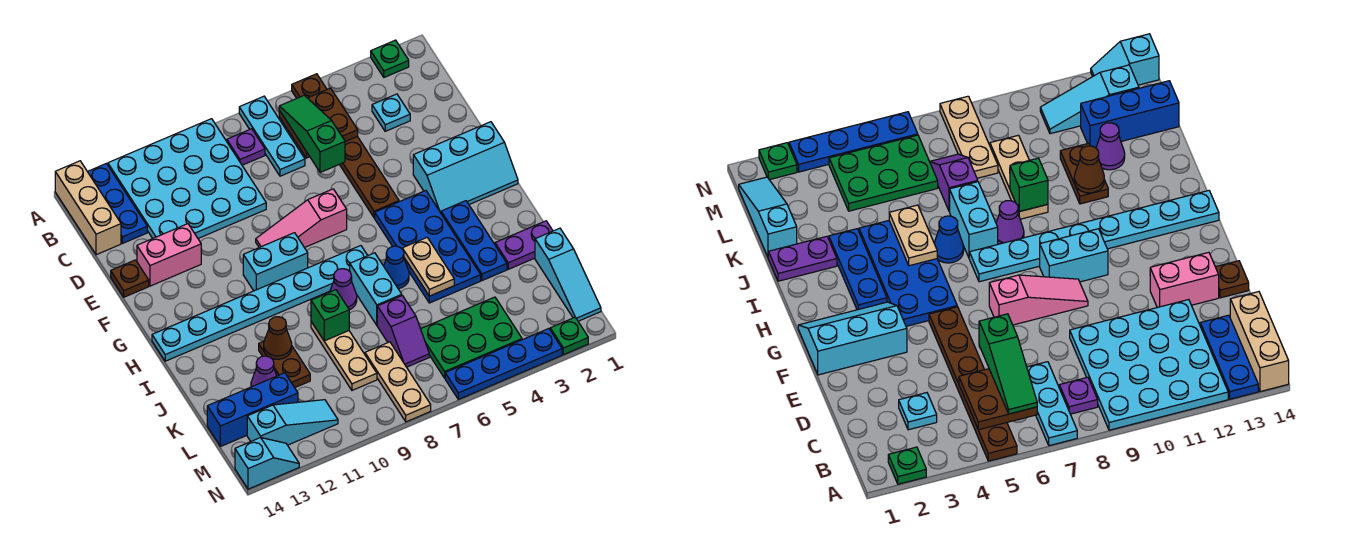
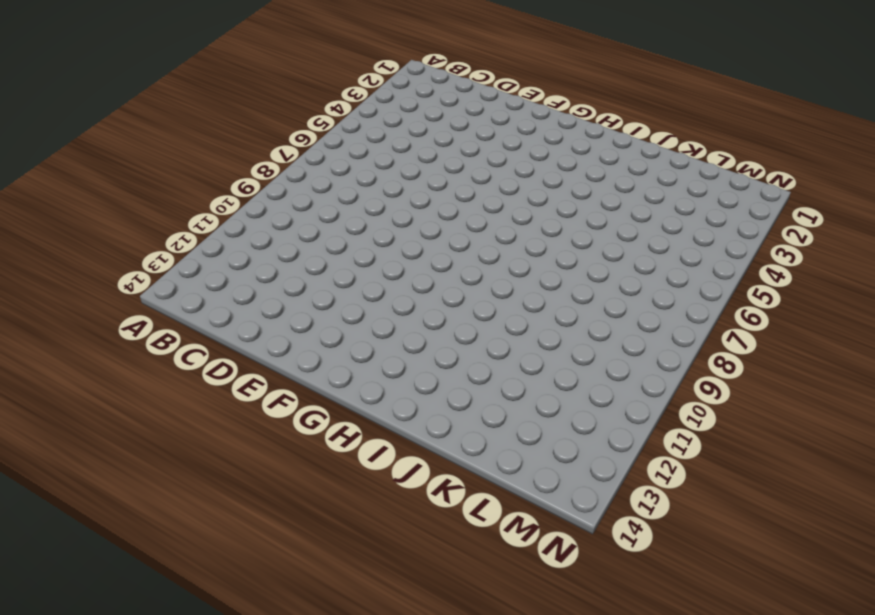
none -> green plate A2 level 1
none -> brown plate A5:F5 level 1
none -> cyan plate A7:C7 level 1
none -> cyan plate A9:D12 level 1

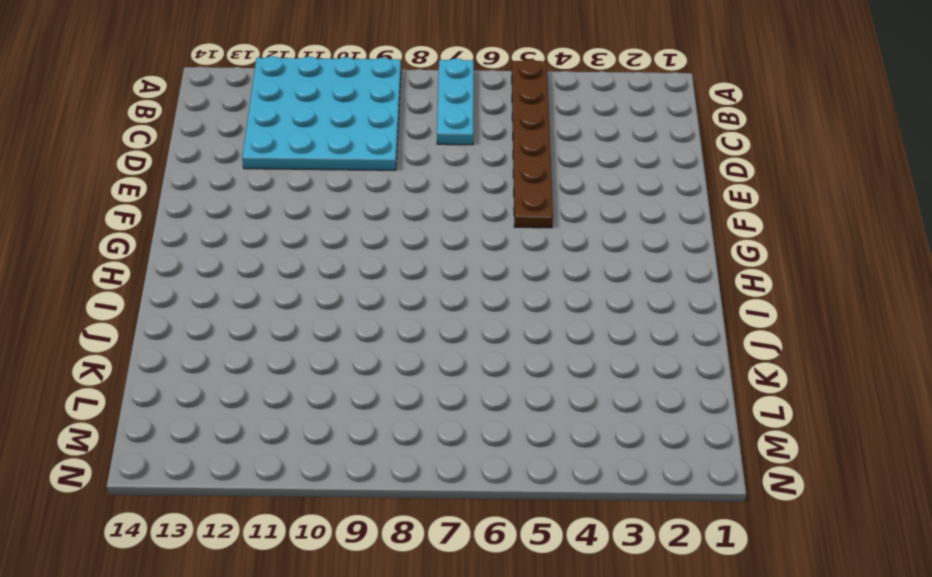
none -> green plate A2 level 1
none -> blue plate A13:C13 level 1
none -> tan brick A14:C14 level 1
none -> purple plate B8 level 1

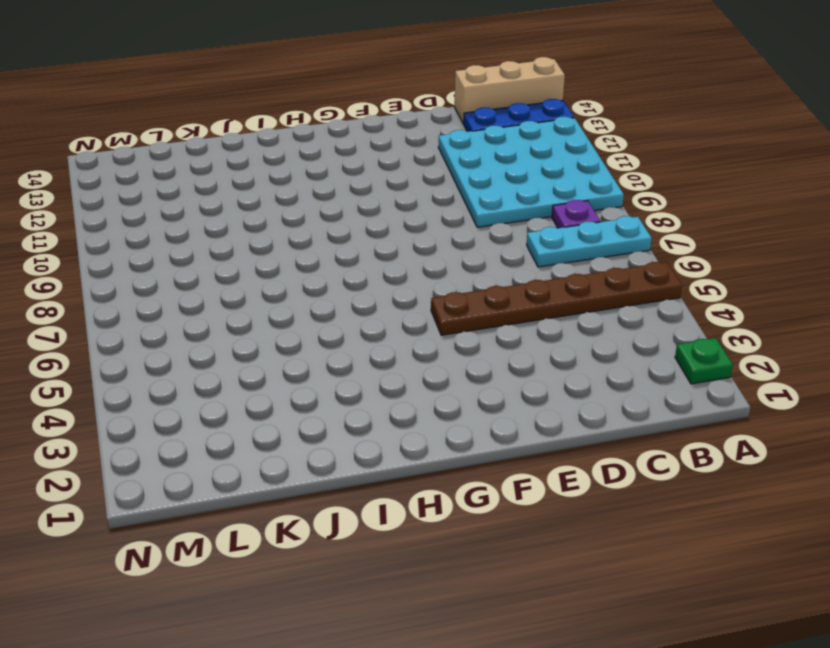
none -> cyan plate C3 level 1
none -> pink brick E12:E13 level 1
none -> brown plate E14 level 1
none -> cyan slope F1:G3 level 1 top F

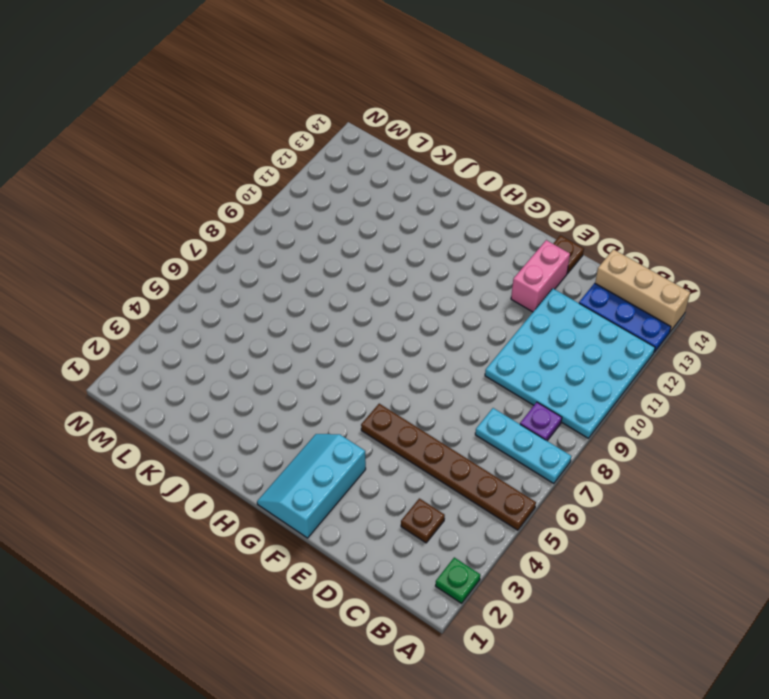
brown plate C3 level 1 -> cyan plate C3 level 1
none -> pink slope F7:F9 level 1 top 7
none -> blue plate G4:J5 level 1
none -> cyan brick G9:G10 level 1
none -> blue plate H3:J3 level 1

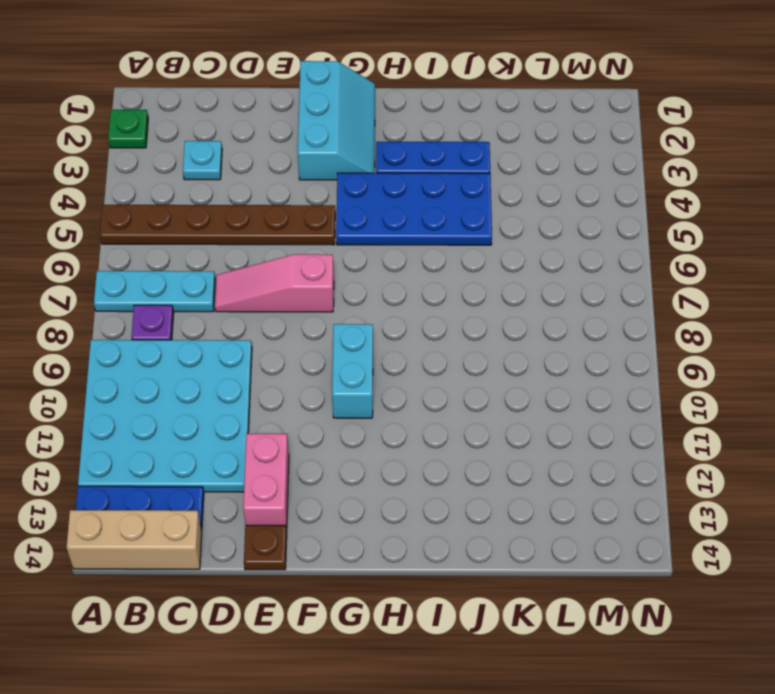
pink slope D7:F7 level 1 top F -> pink slope F7:F9 level 1 top 7
none -> cyan plate H7:H14 level 1
none -> blue cone I6 level 1
none -> cyan brick I7:J7 level 1
none -> purple cone I8 level 1

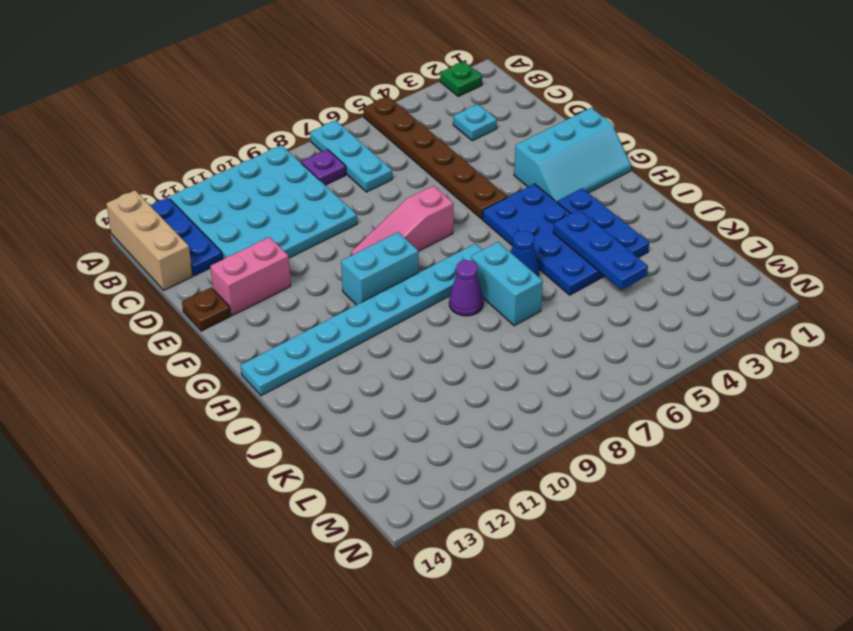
blue plate I4:K4 level 2 -> none
none -> purple plate J1:J2 level 1
none -> tan plate J9:L9 level 1
none -> brown plate J11:K11 level 1
none -> cyan slope K1:M1 level 1 top K

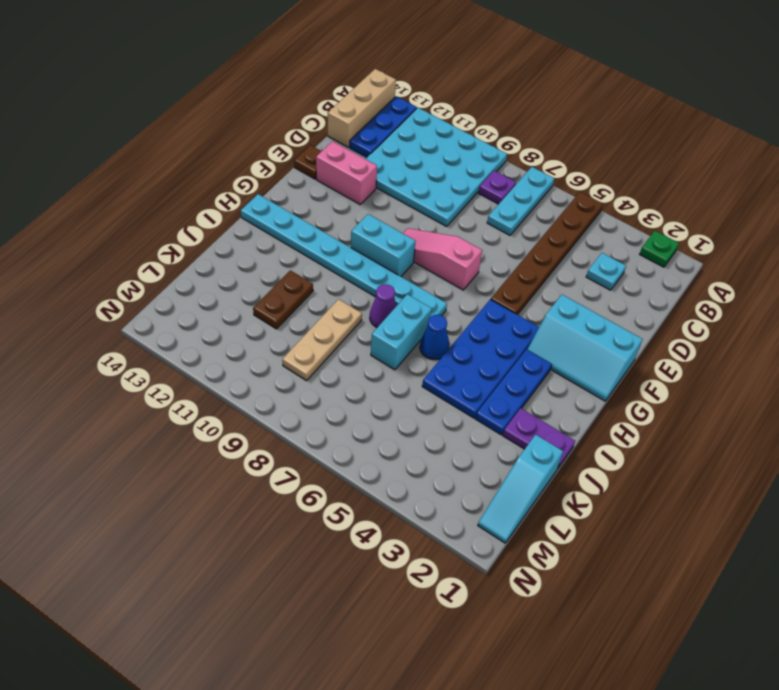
none -> purple slope K7:L7 level 1 top K
none -> purple cone K12 level 1
none -> green plate L4:M6 level 1
none -> tan plate L8:N8 level 1

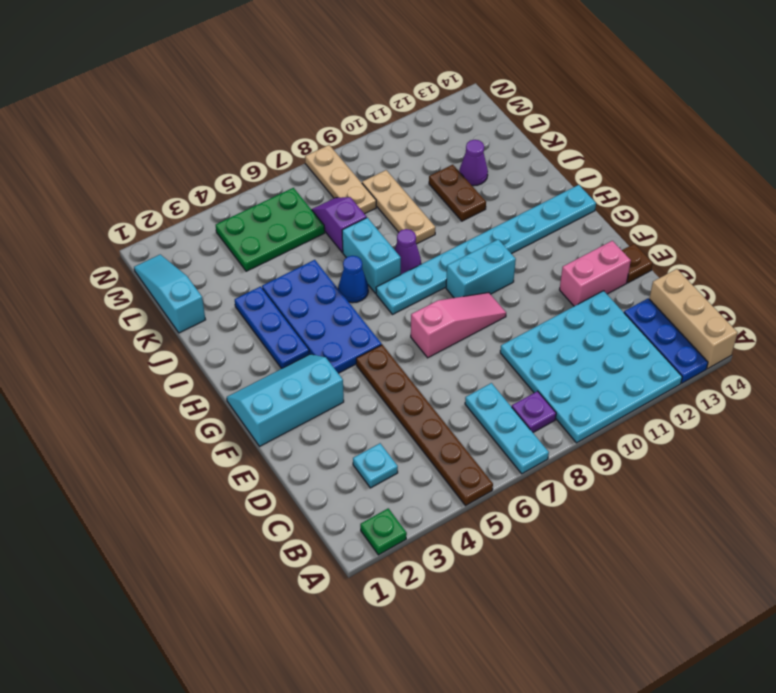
none -> purple plate J1:J2 level 1
none -> blue brick L12:L14 level 1
none -> cyan slope M11:M13 level 1 top 13
none -> green plate N2 level 1

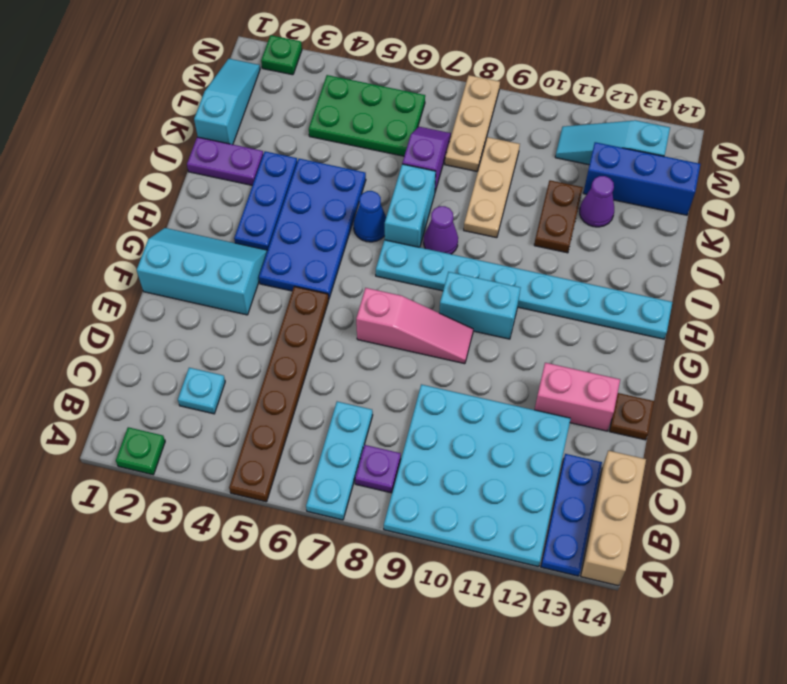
none -> blue plate N3:N6 level 1
none -> cyan slope N13:N14 level 1 top 14
none -> brown plate B5:C6 level 2
none -> tan plate I5:J5 level 2

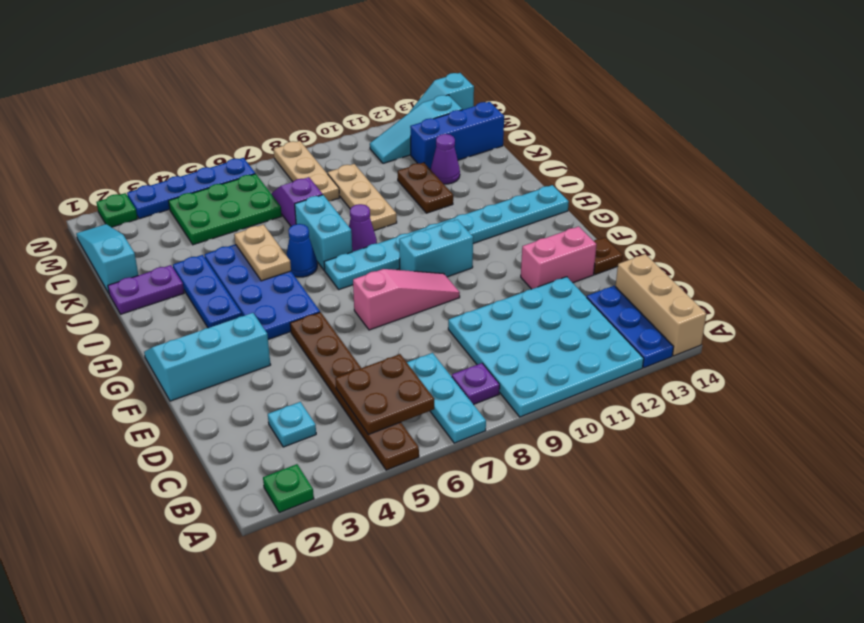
none -> green brick J9 level 2
none -> brown cone J11 level 2
none -> green slope B6:D6 level 3 top D

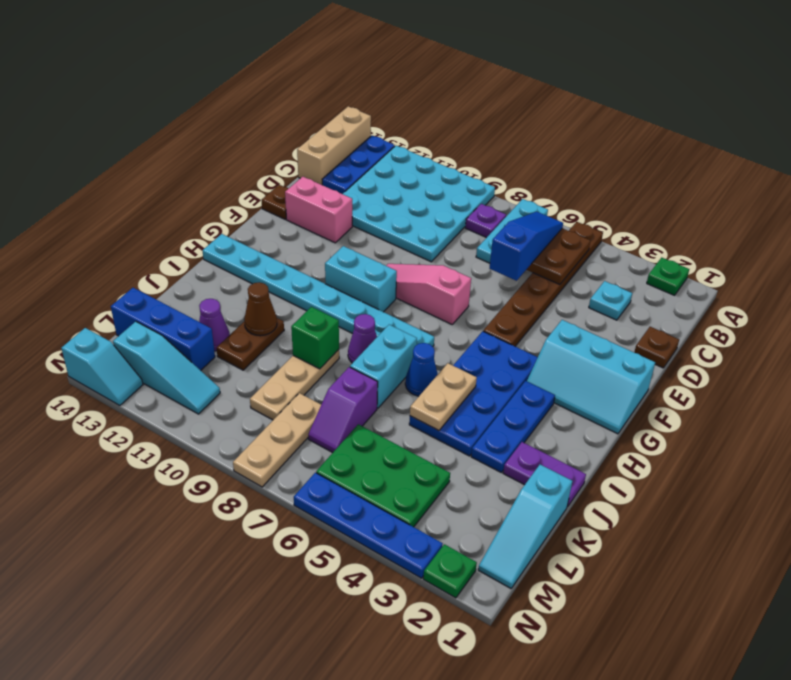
blue slope B6:D6 level 3 top D -> green slope B6:D6 level 3 top D
brown plate D1 level 1 -> none

